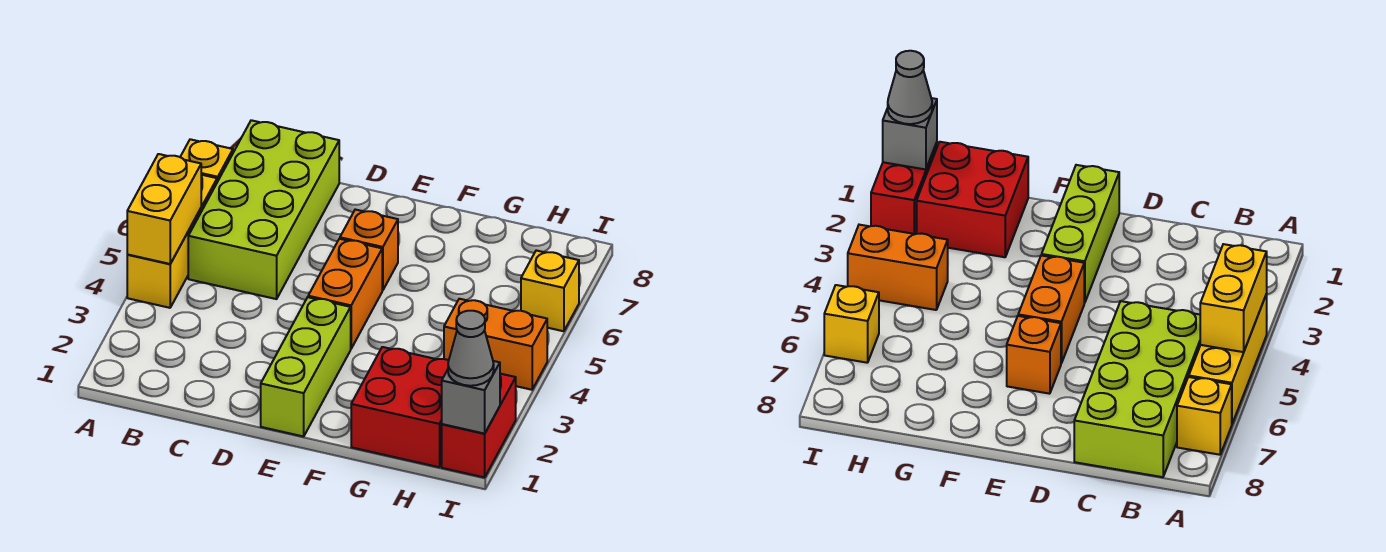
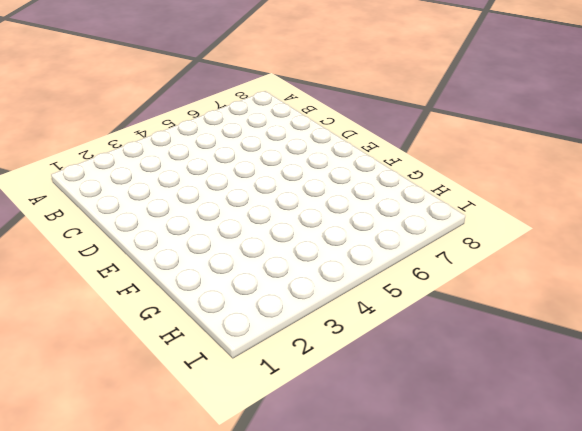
none -> yellow brick A4:A6 level 1
none -> yellow brick A7 level 1
none -> lime brick B5:C8 level 1

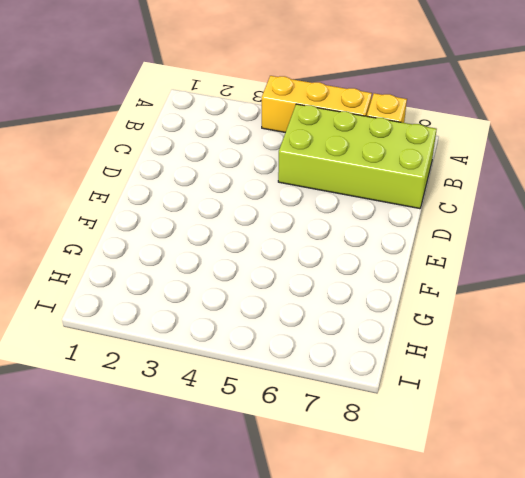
none -> lime brick E1:E3 level 1
none -> orange brick E4:E5 level 1
none -> orange brick E6 level 1

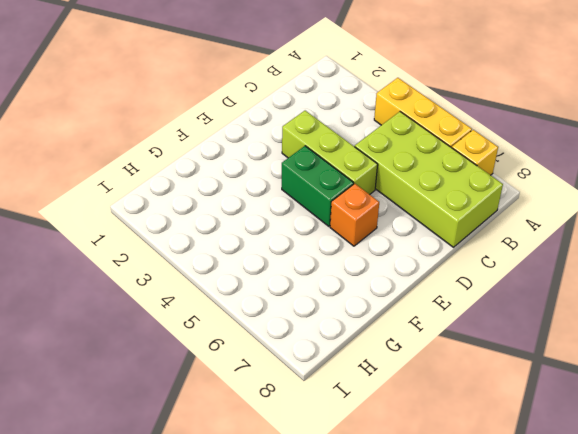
lime brick D3:D5 level 1 -> lime brick E1:E3 level 1
green brick E4:E5 level 1 -> orange brick E4:E5 level 1
none -> red brick G1:H2 level 1
none -> orange brick H4:I4 level 1
none -> red brick I1:I2 level 1

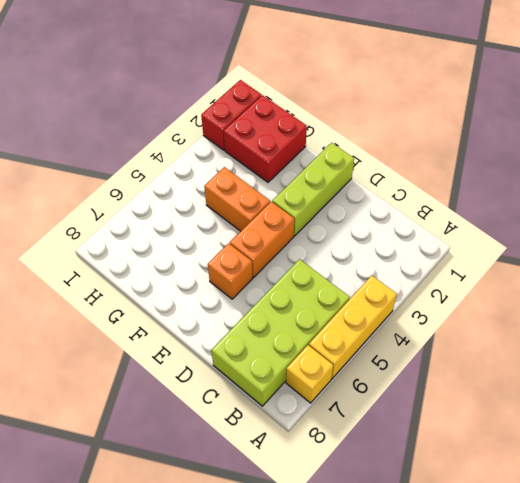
orange brick F4:G4 level 1 -> orange brick H4:I4 level 1
none -> yellow brick I6 level 1
none -> yellow brick A4:A5 level 2
none -> grey brick I1 level 2

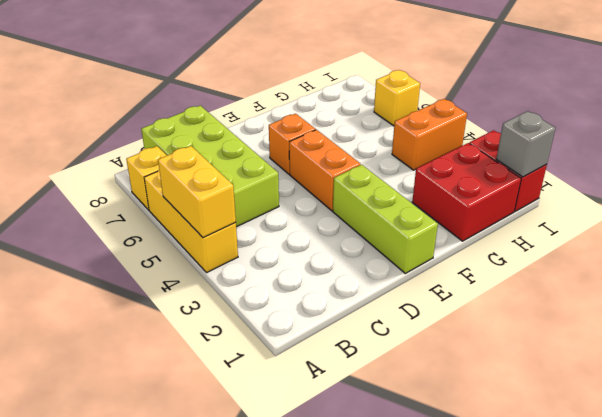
none -> grey cone I1 level 3

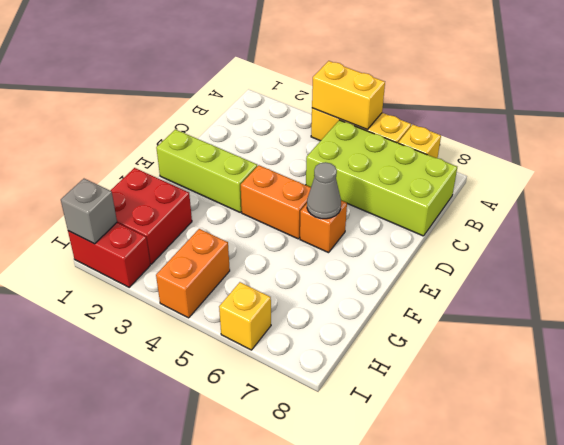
grey cone E6 level 2 -> grey cone I1 level 3

